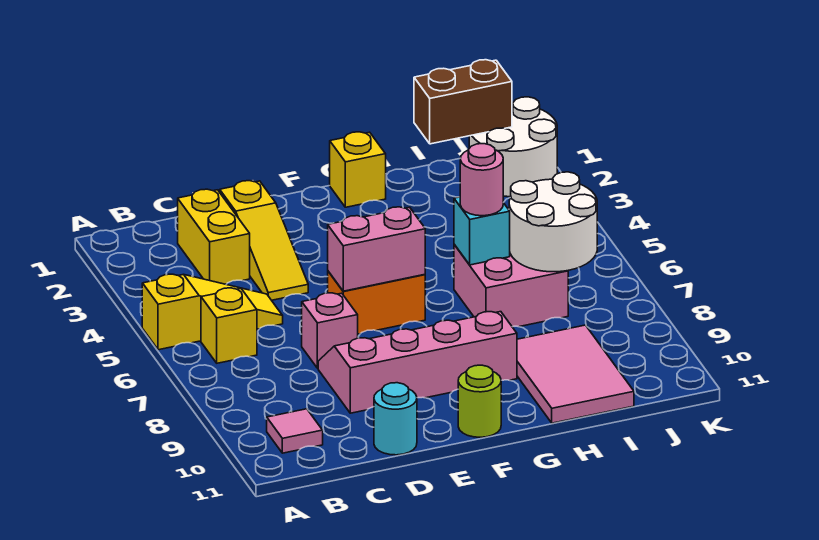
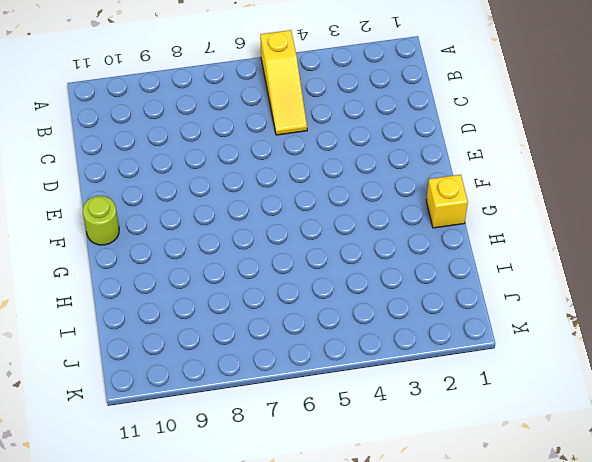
none -> yellow brick B6 level 1
none -> pink tile B10 level 1
none -> yellow brick C2:C3 level 1

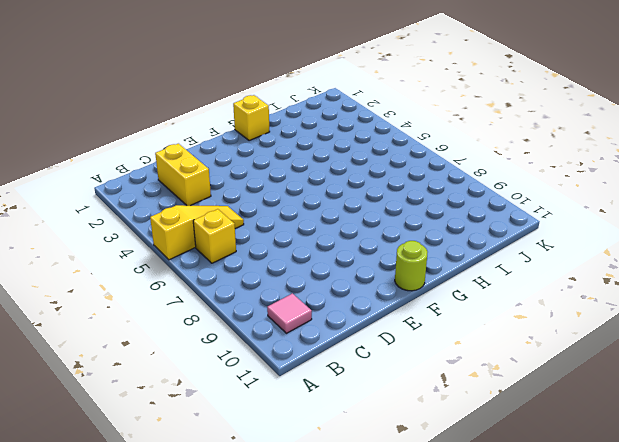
none -> yellow slope D2:D4 level 1 top 2
none -> pink brick D7 level 1
none -> pink slope D8:G9 level 1 top 9

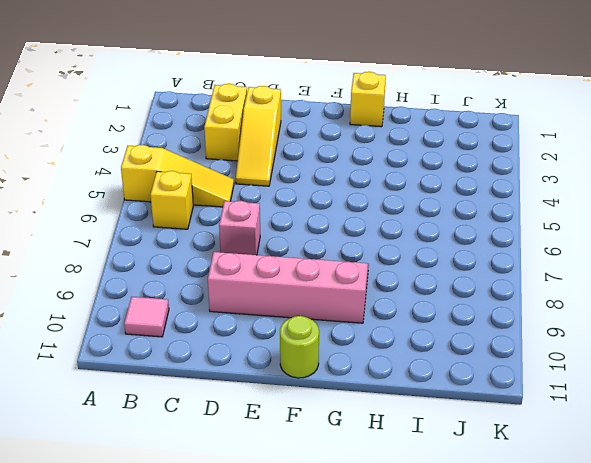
none -> cyan round brick D11 level 1
none -> orange brick E6:F6 level 1
none -> pink brick H6:I7 level 1

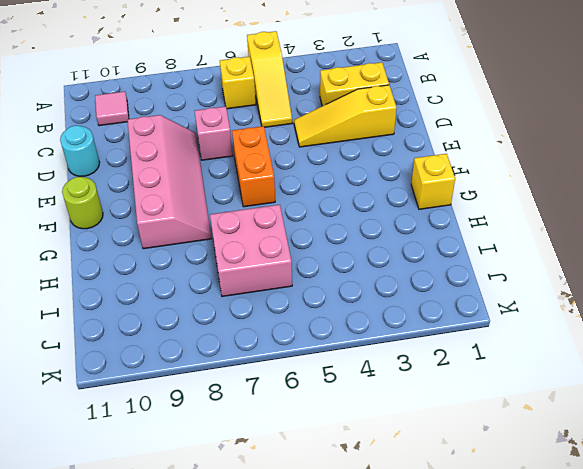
none -> pink tile H9:I11 level 1
none -> white round brick J1:K2 level 1
none -> pink brick E6:F6 level 2

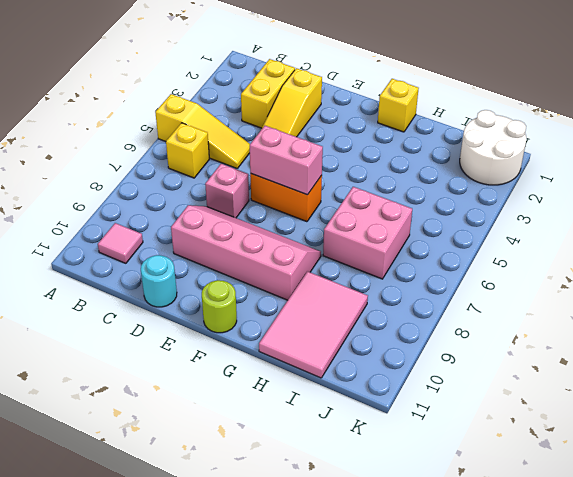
none -> cyan brick H6 level 2
none -> brown brick I1:J1 level 2
none -> white round brick I6:J7 level 2

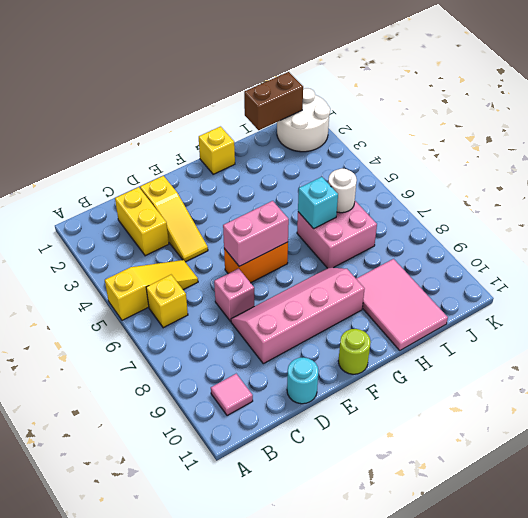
white round brick I6 level 2 -> white round brick I6:J7 level 2
none -> pink round brick H6 level 3

